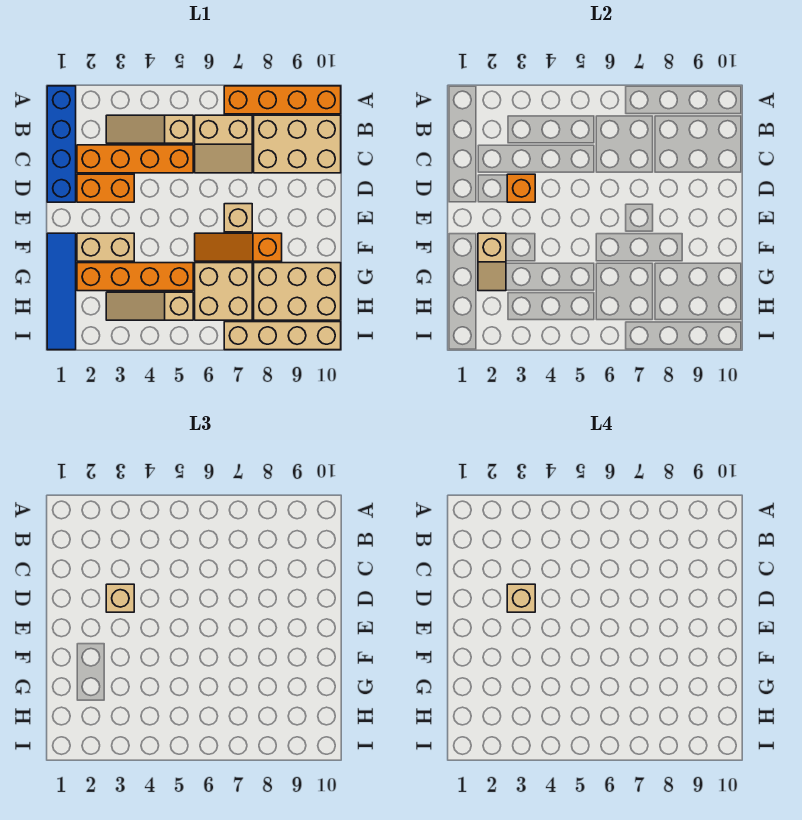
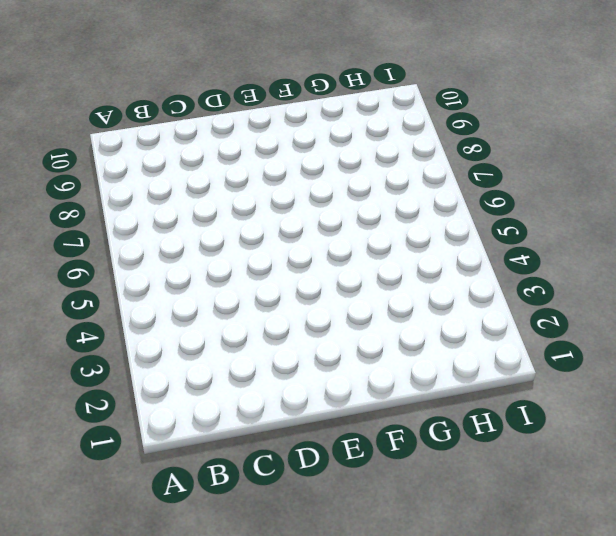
none -> blue brick A1:D1 level 1
none -> orange brick A7:A10 level 1
none -> tan slope B3:B5 level 1 top 5

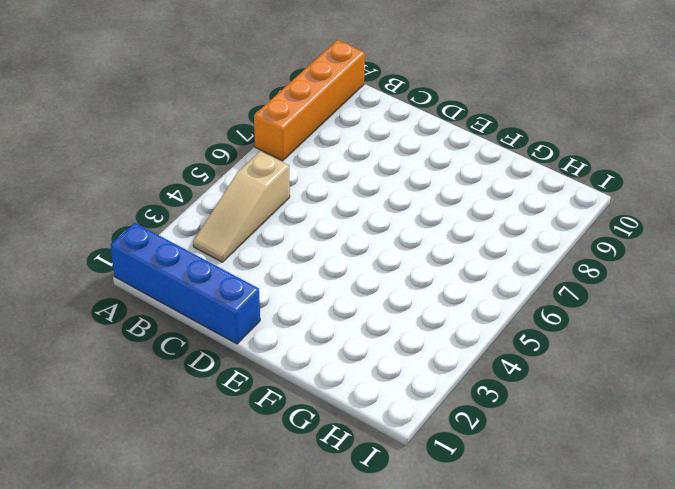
none -> tan slope B6:C7 level 1 top B
none -> tan brick B8:C10 level 1
none -> orange brick C2:C5 level 1

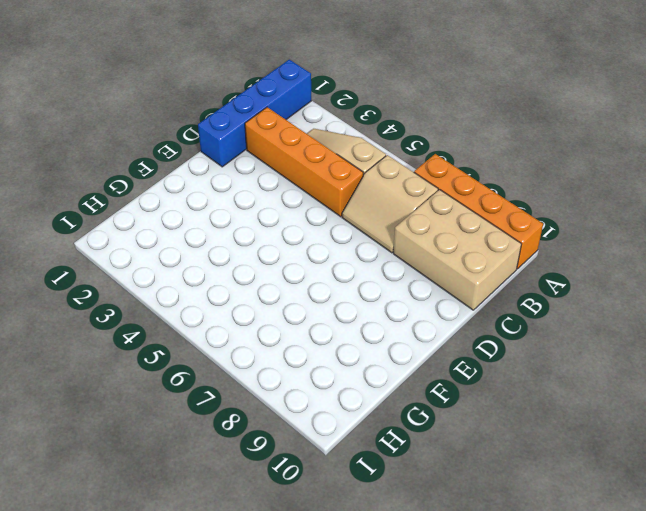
none -> orange brick D2:D3 level 1
none -> tan brick E7 level 1
none -> blue tile F1:I1 level 1

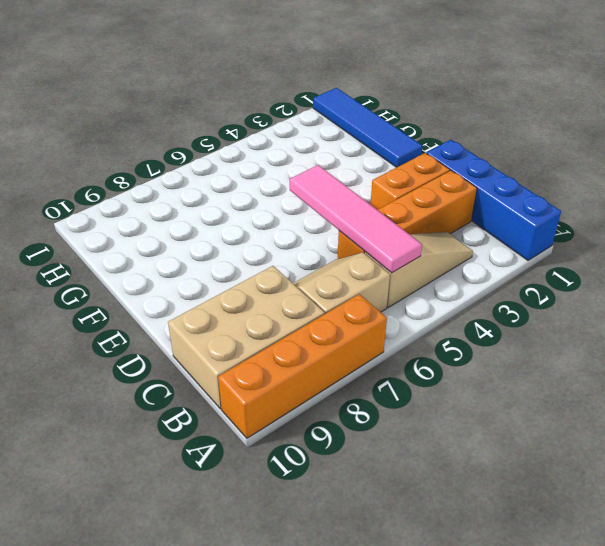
pink tile B5:E5 level 2 -> none
none -> tan brick E7 level 1
none -> tan brick F2:F3 level 1
none -> orange slope F6:F8 level 1 top 8

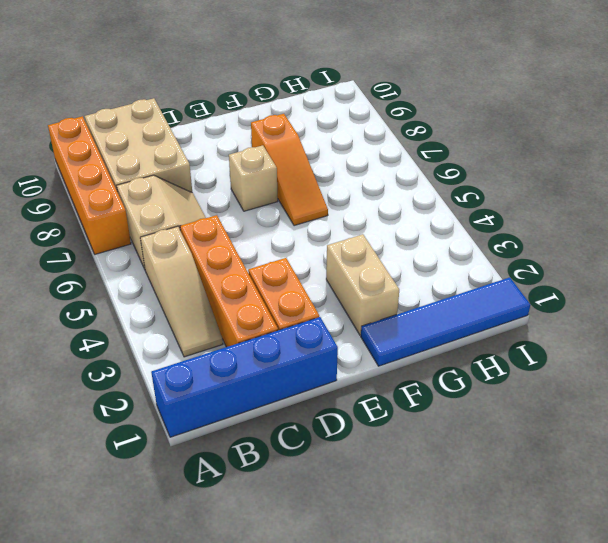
none -> orange brick G2:G5 level 1
none -> tan brick G6:H7 level 1
none -> tan brick G8:H10 level 1

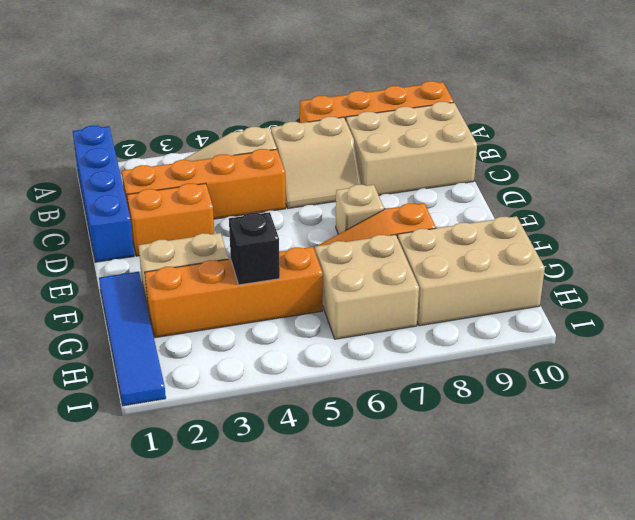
black brick G4 level 2 -> none
none -> tan slope H3:H5 level 1 top 5
none -> tan brick I7:I10 level 1
none -> orange brick D3 level 2

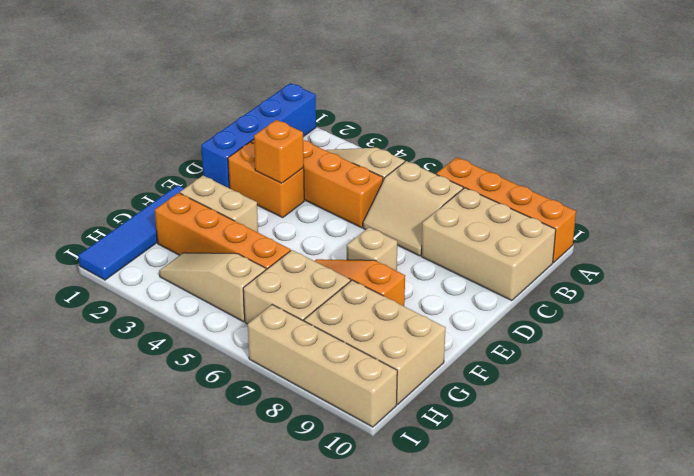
none -> tan slope F2:G2 level 2 top F
none -> tan brick D3 level 3
none -> tan brick D3 level 4

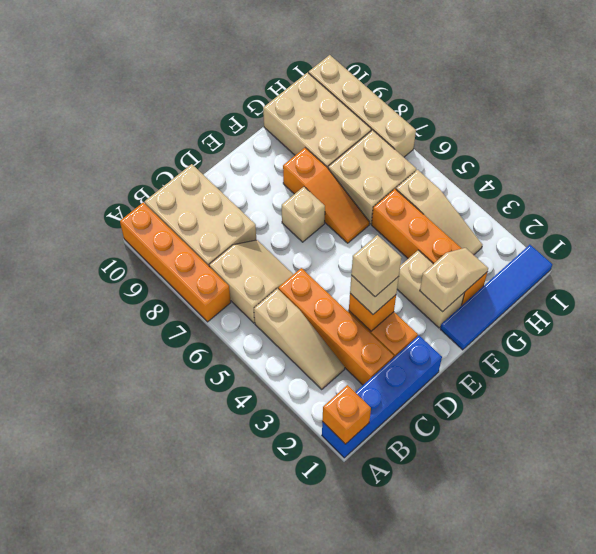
orange brick A1 level 2 -> none

